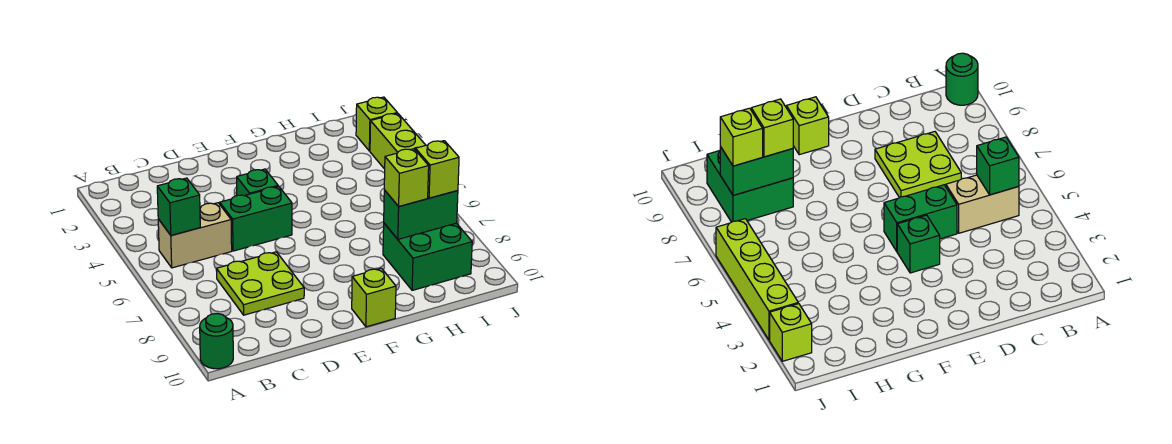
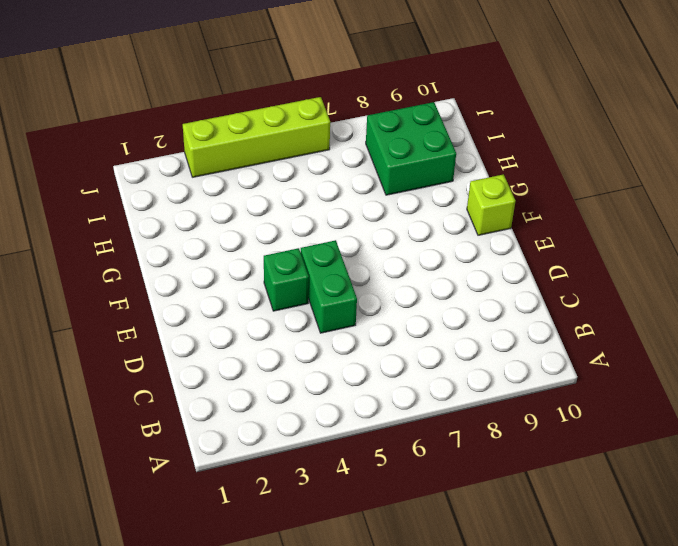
none -> green round brick A10 level 1
none -> tan brick B5:C5 level 1
none -> lime plate C7:D8 level 1

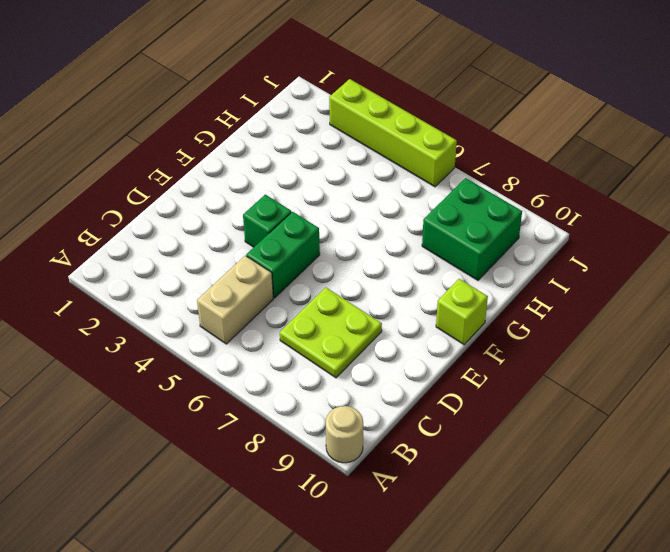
tan round brick A10 level 1 -> green round brick A10 level 1
none -> lime brick J2 level 1
none -> green brick B5 level 2
none -> green brick H8:I8 level 2

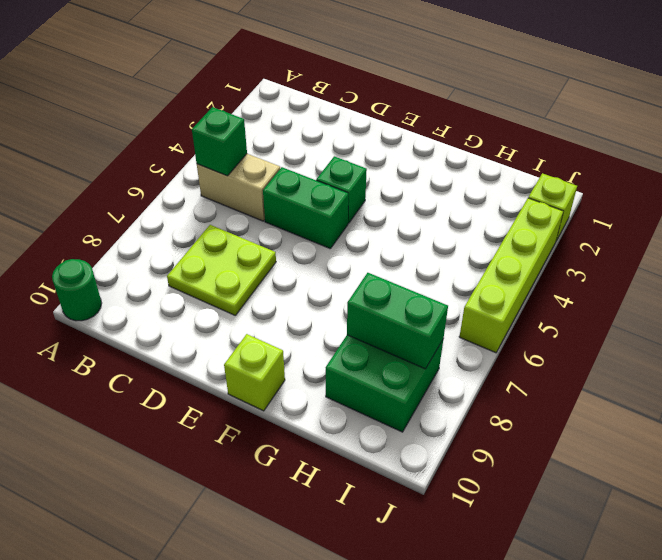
none -> lime brick H8 level 3
none -> lime brick I8 level 3

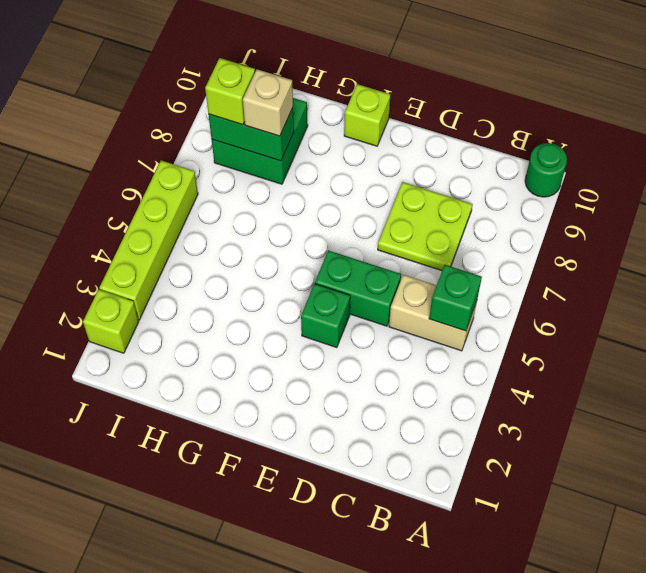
tan brick H8 level 3 -> lime brick H8 level 3

